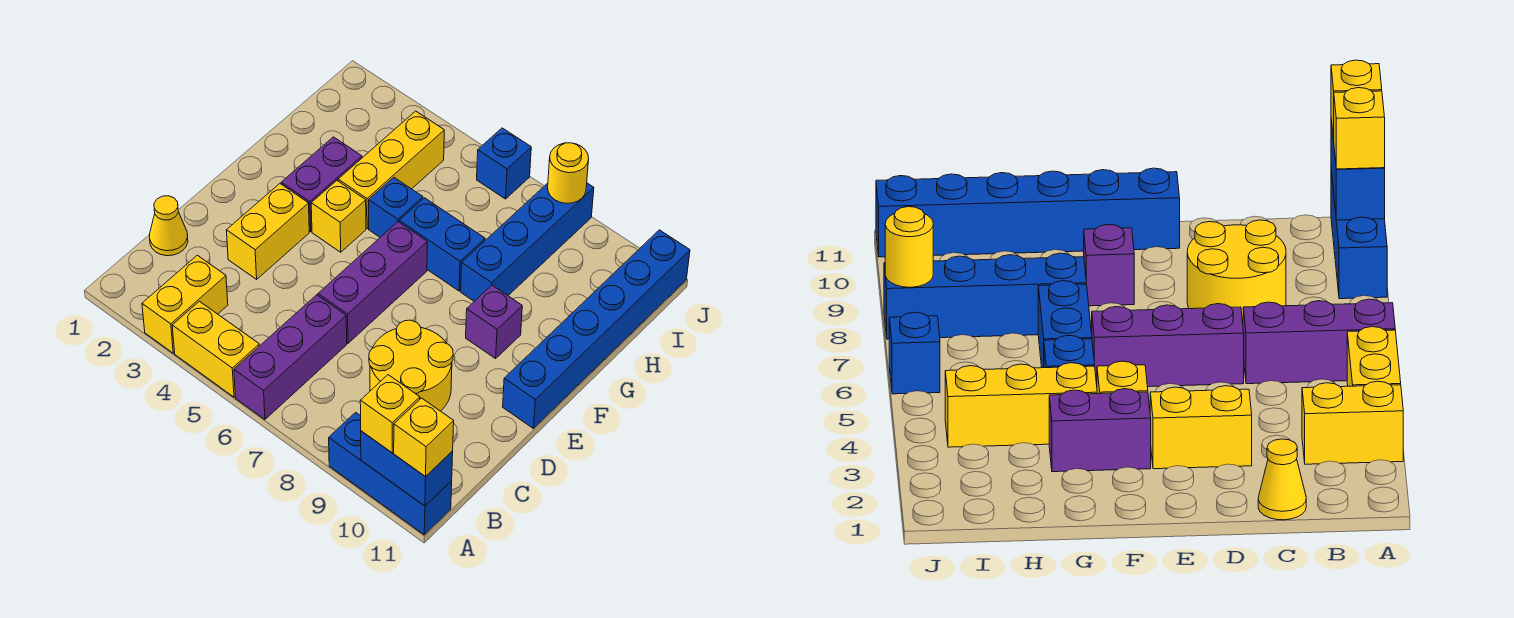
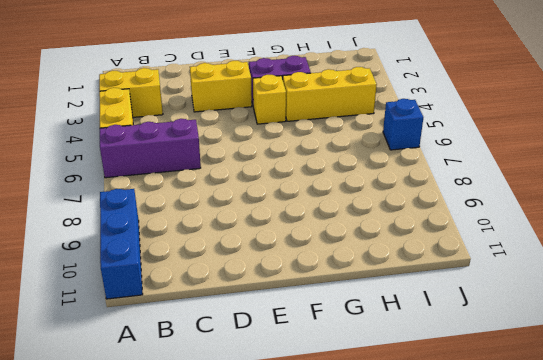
none -> yellow cone C1 level 1
none -> yellow round brick C8:D9 level 1
none -> purple brick D6:F6 level 1

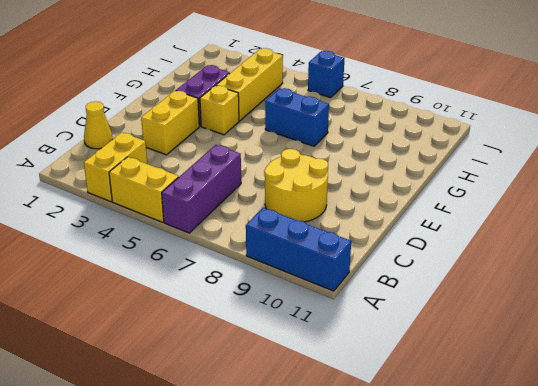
none -> purple brick D6:F6 level 1
none -> blue brick E11:J11 level 1
none -> purple brick F9 level 1

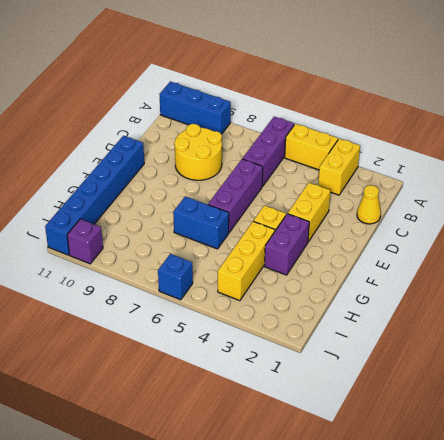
purple brick J10 level 1 -> purple brick F9 level 1
none -> blue brick G5 level 1
none -> blue brick G8:J8 level 1
none -> blue brick A10:A11 level 2

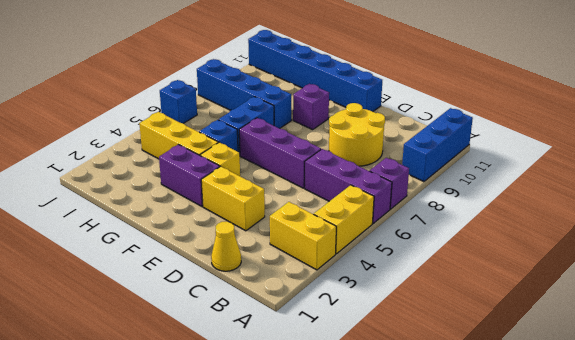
purple brick A7 level 1 -> none
none -> blue brick A10:A11 level 2
none -> yellow round brick J8 level 2
none -> yellow brick A10 level 3

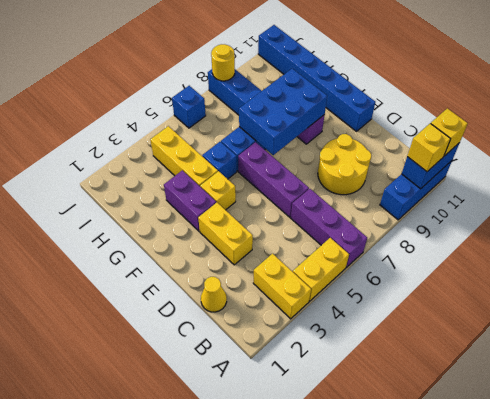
blue brick F7:G9 level 2 -> none

